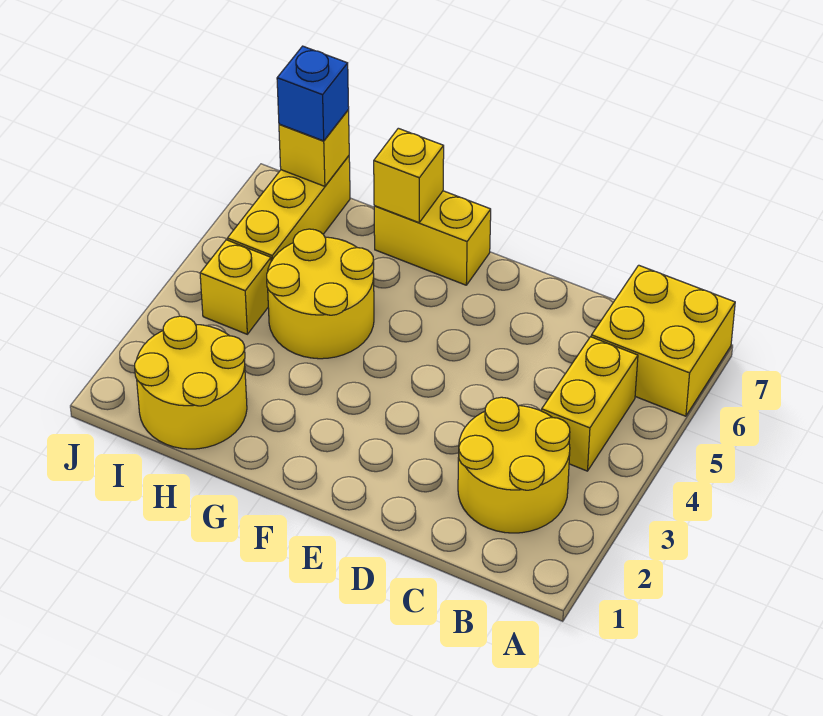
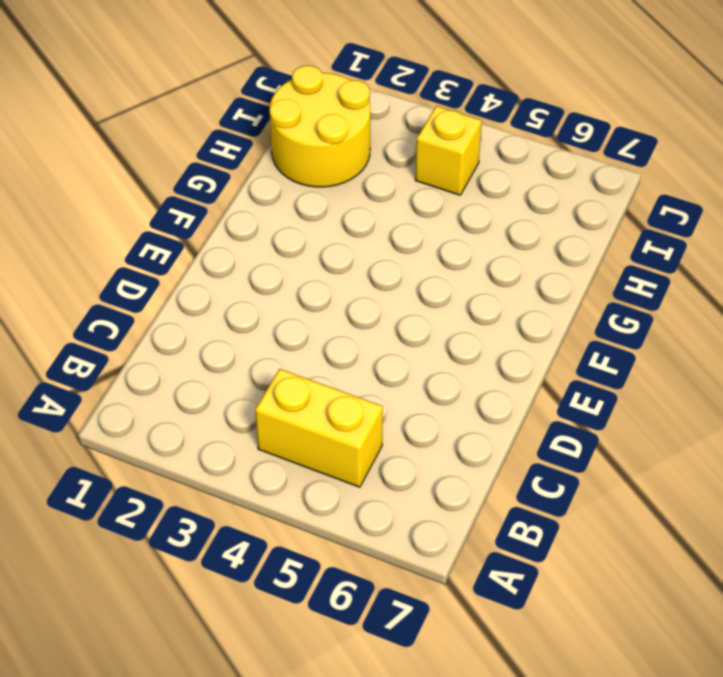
none -> yellow brick A6:B7 level 1
none -> yellow round brick B2:C3 level 1

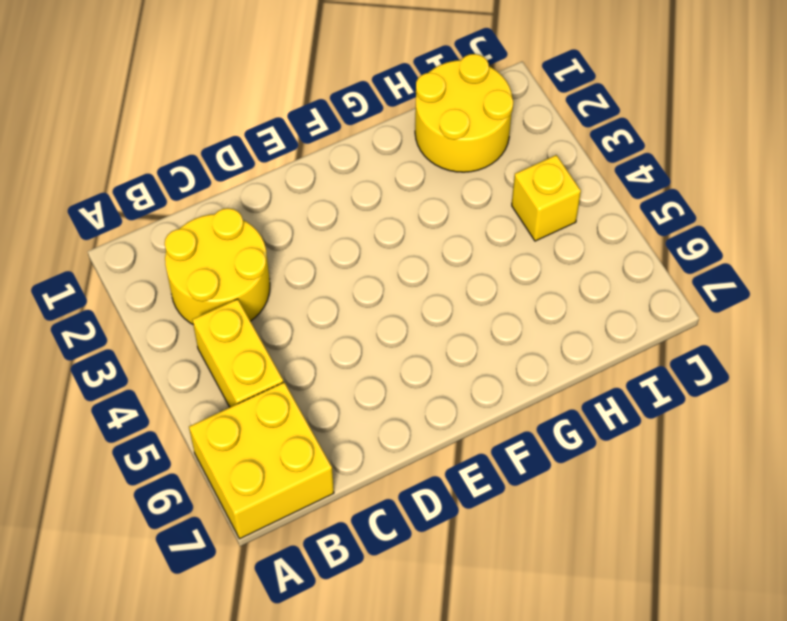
none -> yellow brick F7:G7 level 1
none -> yellow round brick G4:H5 level 1

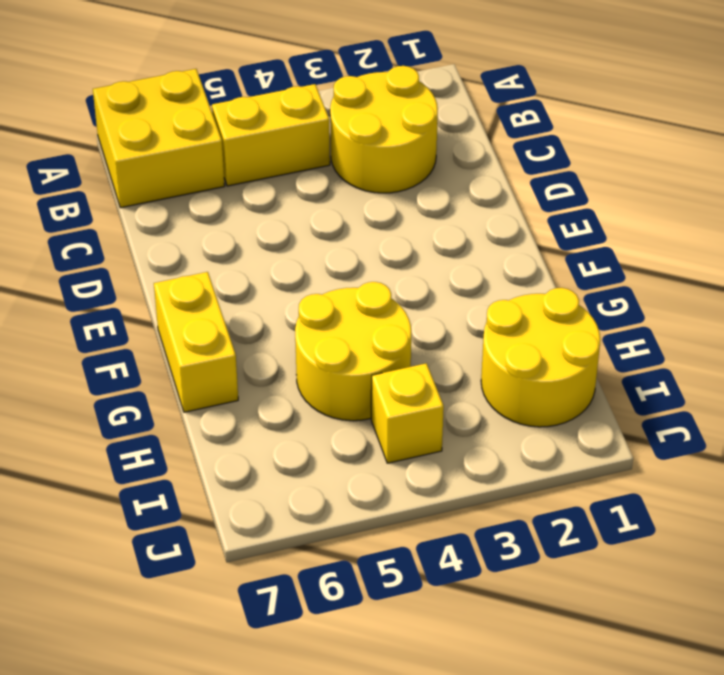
none -> yellow brick I5:I7 level 1
none -> yellow brick G7 level 2

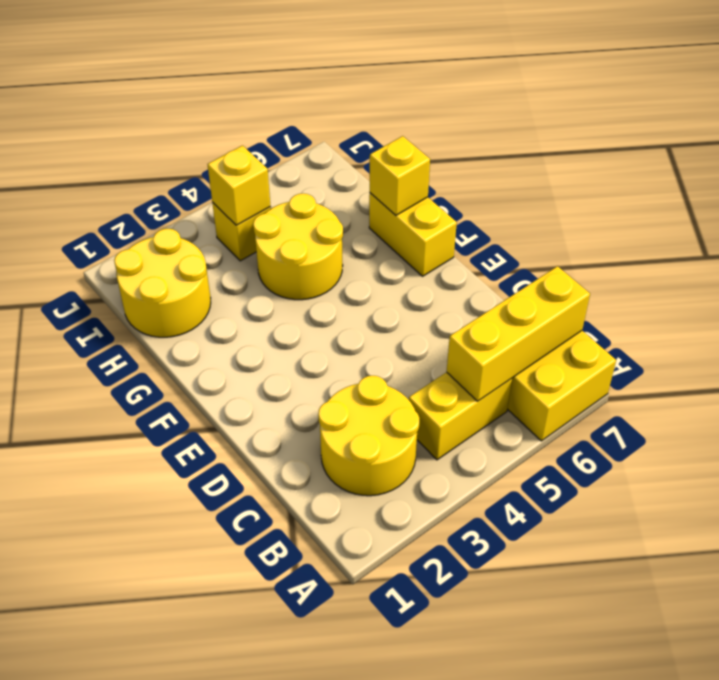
yellow brick B5:B7 level 2 -> yellow brick I5:I7 level 1
yellow brick I4 level 2 -> yellow brick I7 level 2
none -> blue brick I7 level 3

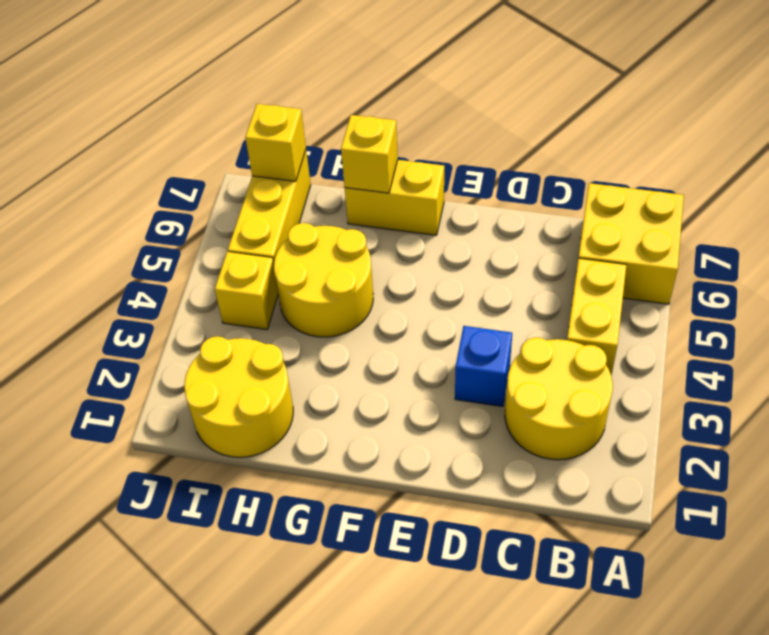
blue brick D3 level 1 -> blue brick I7 level 3

